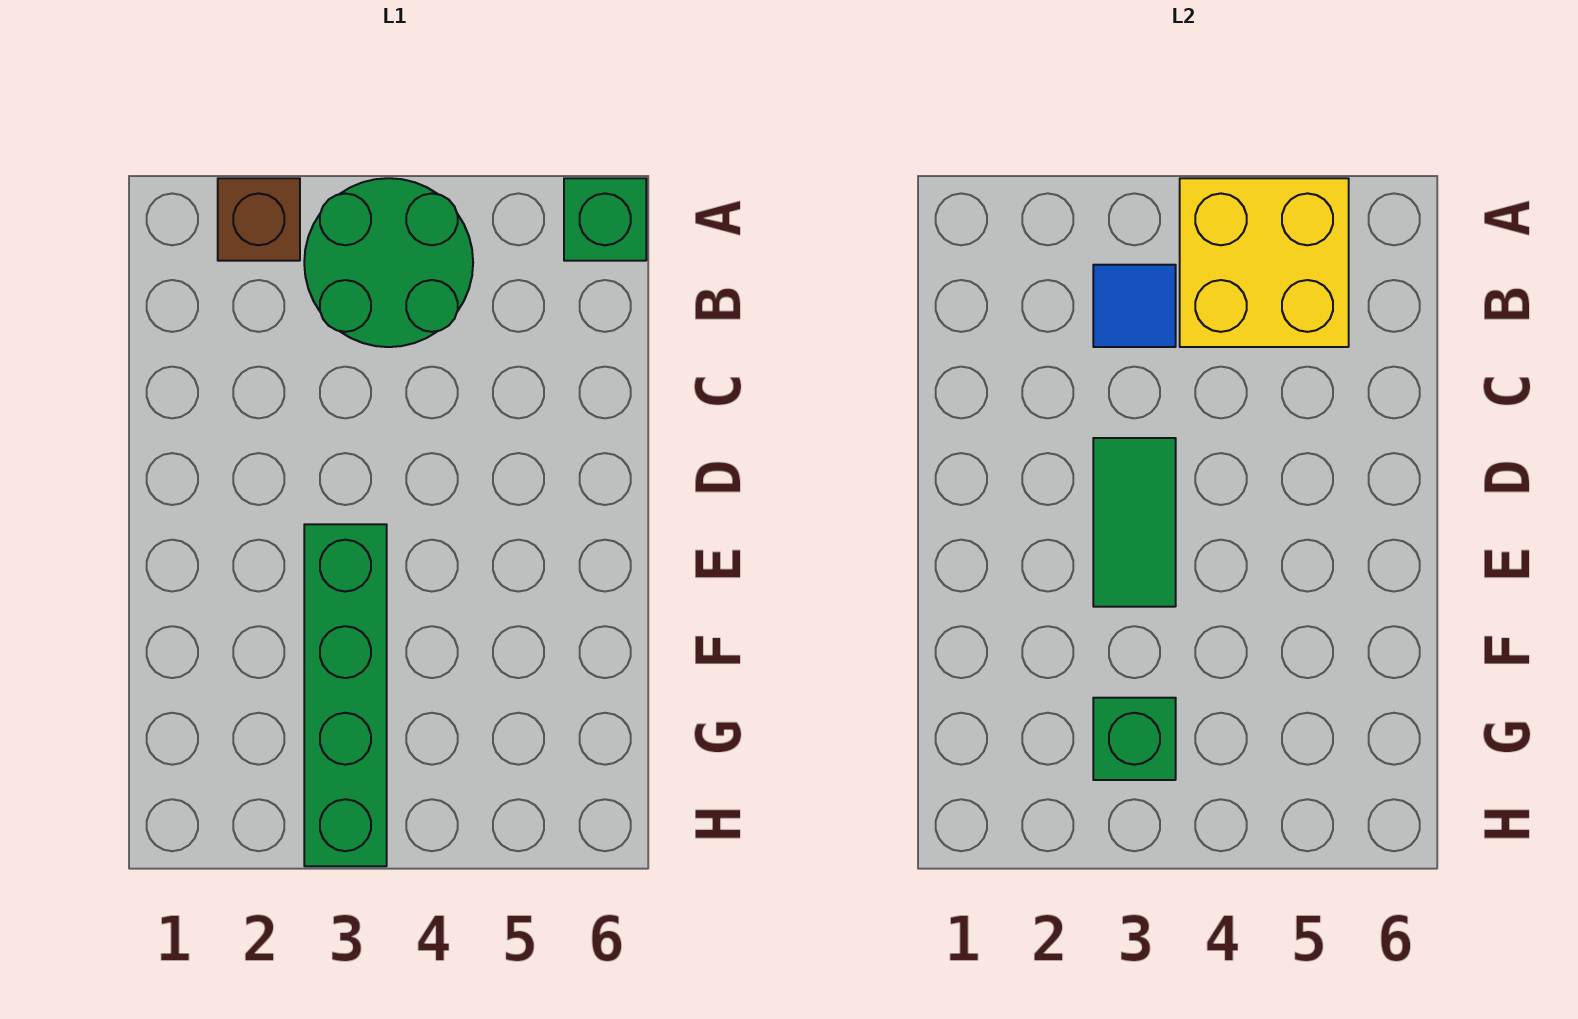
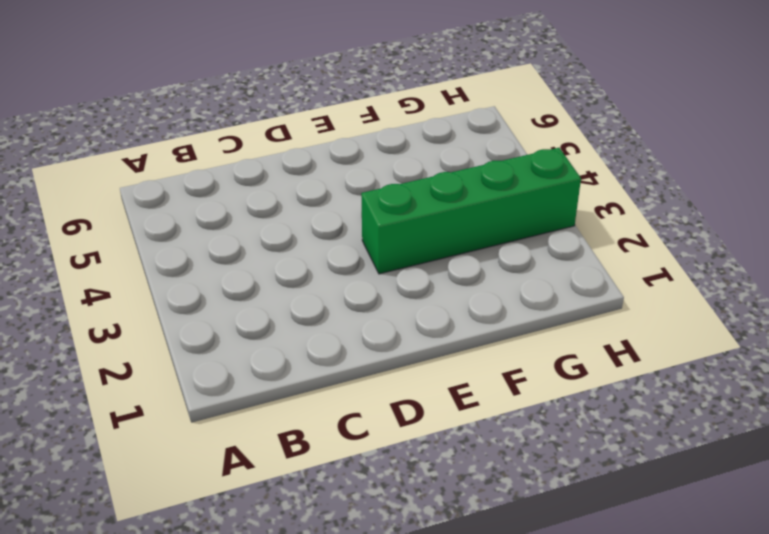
none -> brown brick A2 level 1
none -> green round brick A3:B4 level 1

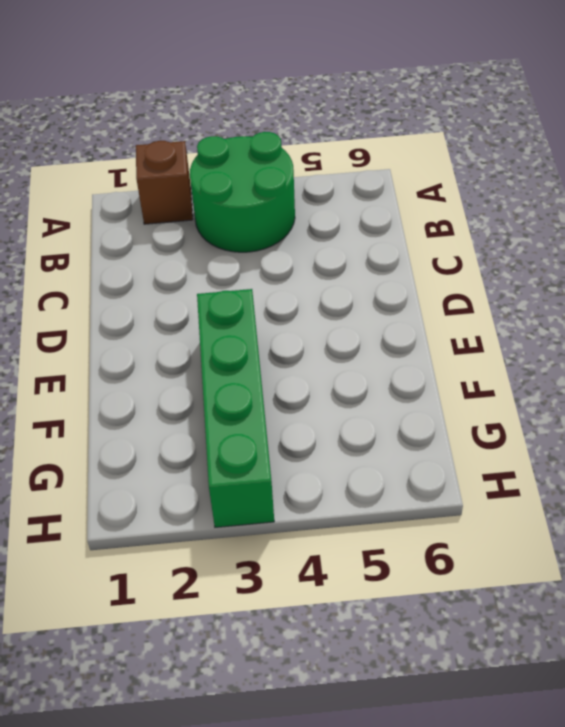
none -> green brick A6 level 1
none -> yellow brick A4:B5 level 2

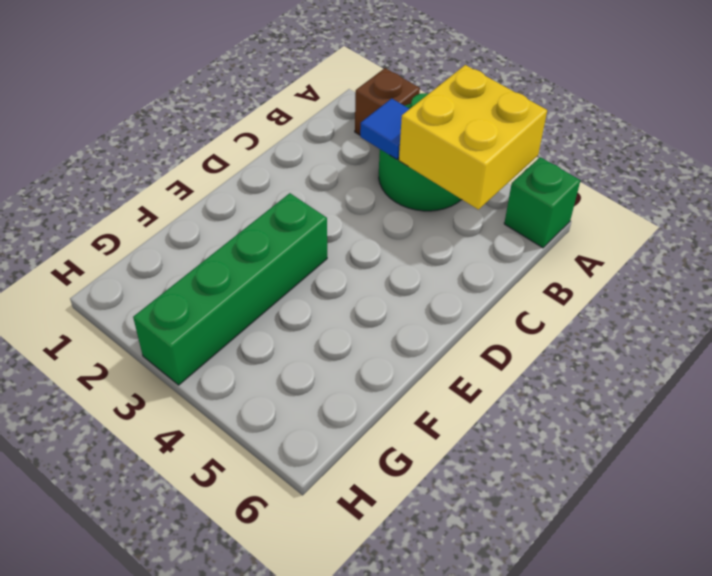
none -> green tile D3:E3 level 2
none -> green brick G3 level 2

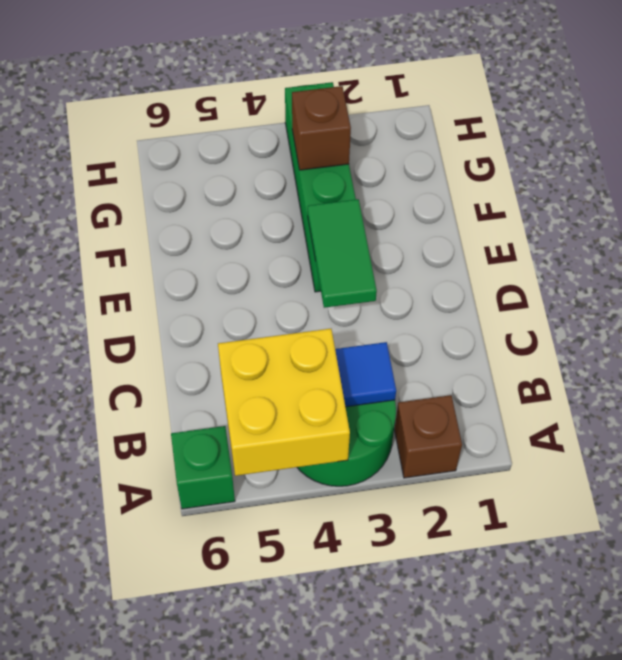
brown brick G3 level 2 -> green brick G3 level 2

